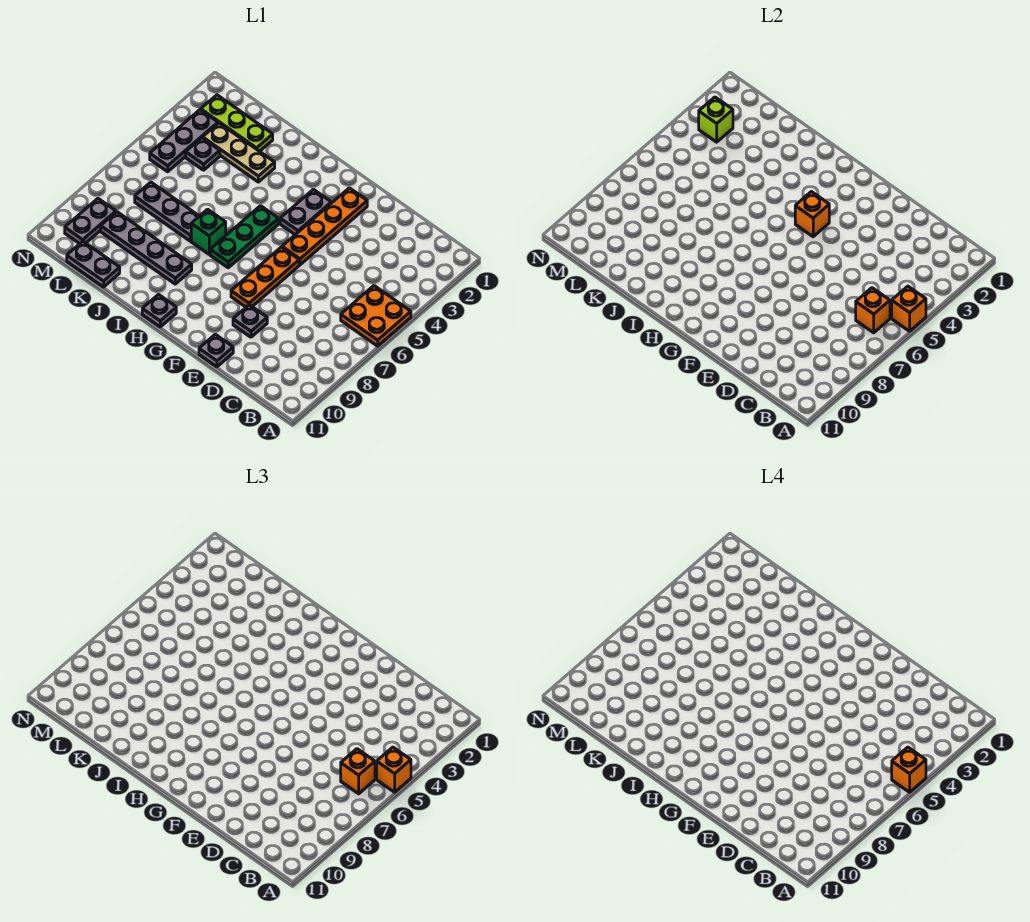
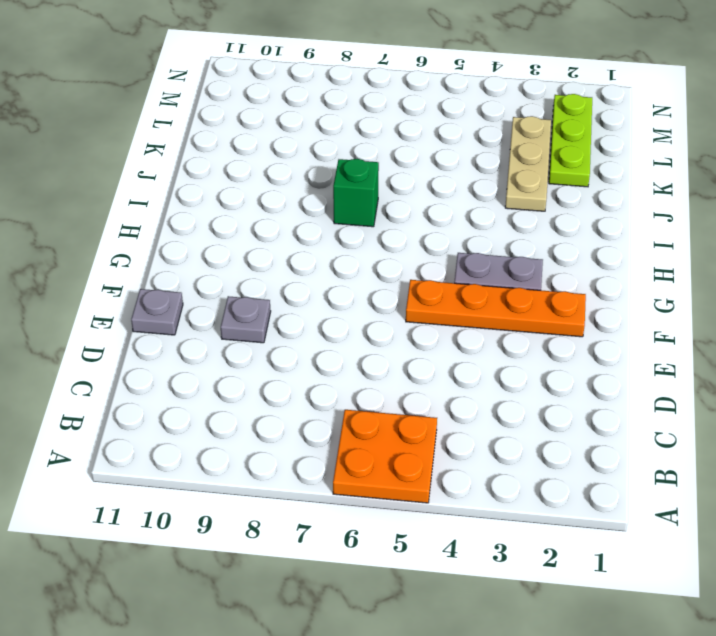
none -> orange plate F6:F8 level 1
none -> green plate H5:H7 level 1
none -> grey plate H11 level 1

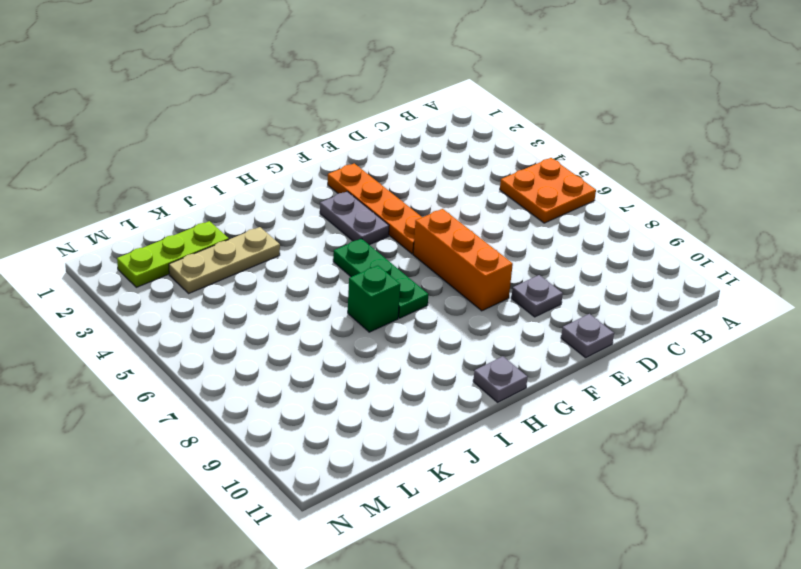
orange brick F6:F8 level 1 -> orange plate F6:F8 level 1
none -> grey plate I9:L9 level 1
none -> grey plate J7:L7 level 1
none -> grey plate K11:L11 level 1

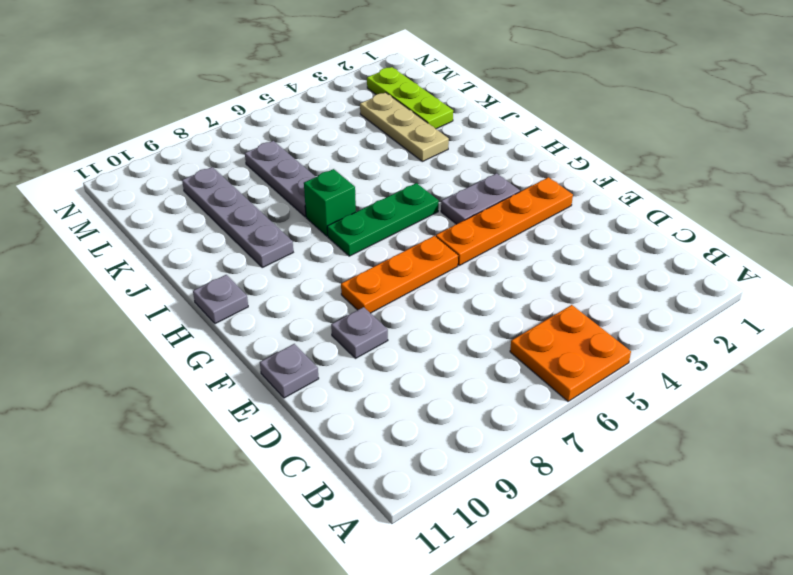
none -> grey plate K11:L11 level 1
none -> grey plate L4 level 1
none -> grey plate M3:M5 level 1

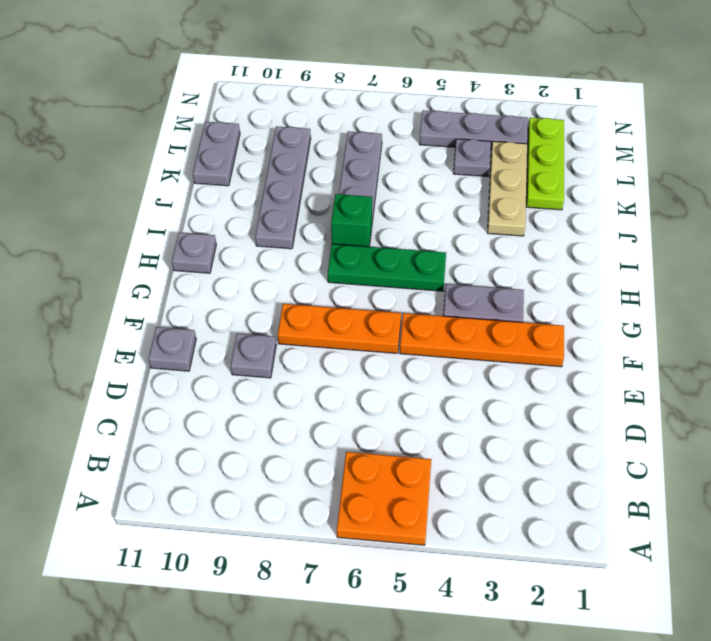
none -> grey plate M9:M10 level 1
none -> orange brick A5 level 2
none -> orange brick B6 level 2

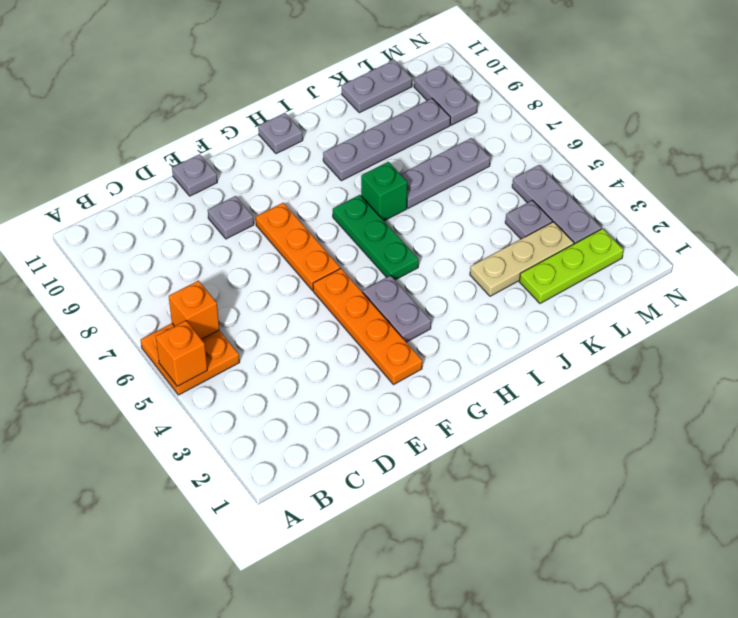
none -> orange brick G4 level 2
none -> lime brick M3 level 2
none -> orange brick A5 level 3

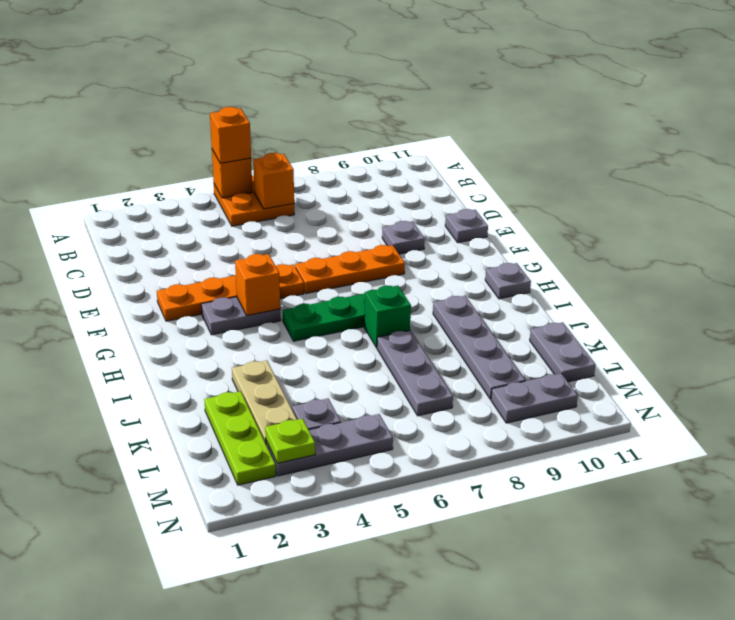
lime plate M3 level 2 -> lime brick M3 level 2
none -> orange brick B6 level 3
none -> orange brick A5 level 4

